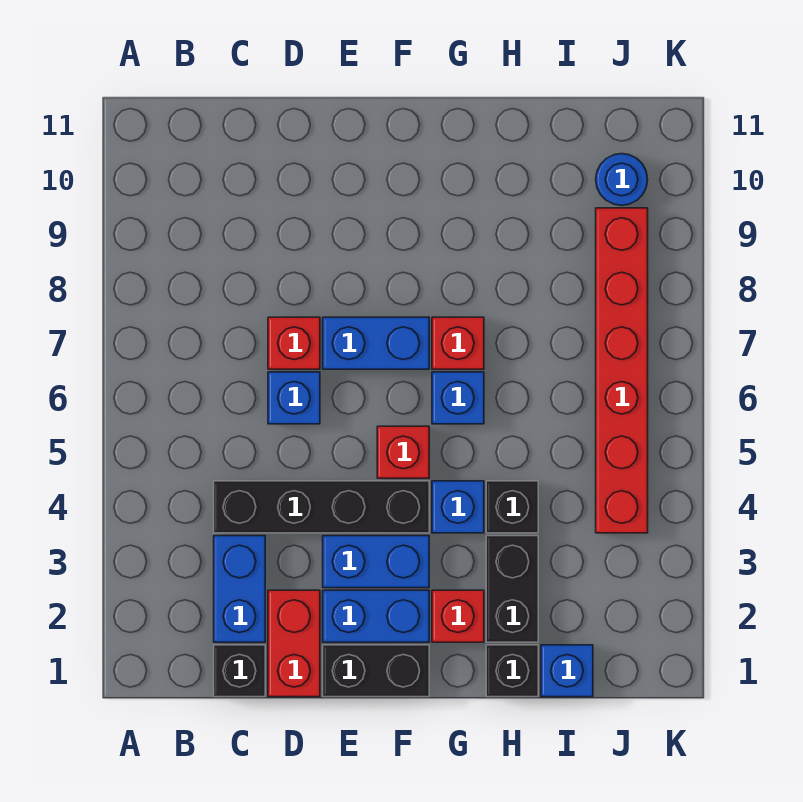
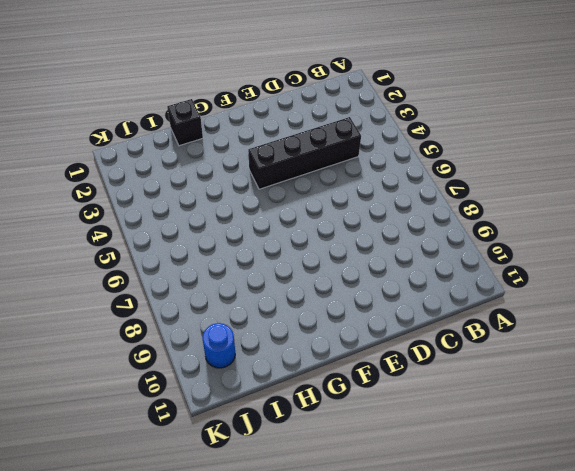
none -> black brick C1 level 1
none -> blue brick C2:C3 level 1
none -> red brick D1:D2 level 1

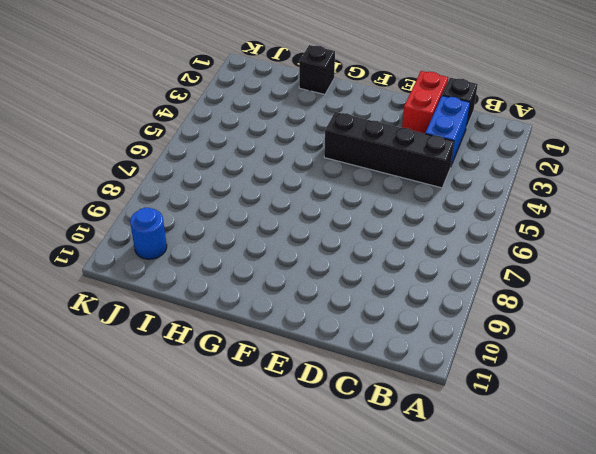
none -> blue brick D6 level 1
none -> red brick D7 level 1
none -> black brick E1:F1 level 1

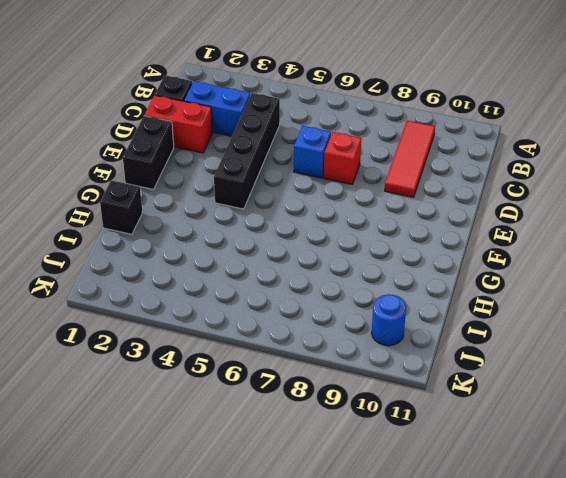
red tile B9:D9 level 1 -> none
none -> blue brick E2:F2 level 1
none -> blue brick E3:F3 level 1
none -> blue brick E7:F7 level 1

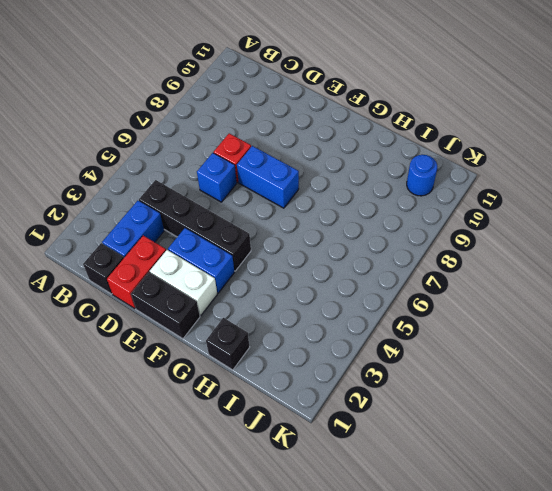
white brick E2:F2 level 1 -> blue brick E2:F2 level 1
none -> red brick F5 level 1
none -> red brick G2 level 1
none -> blue brick G4 level 1

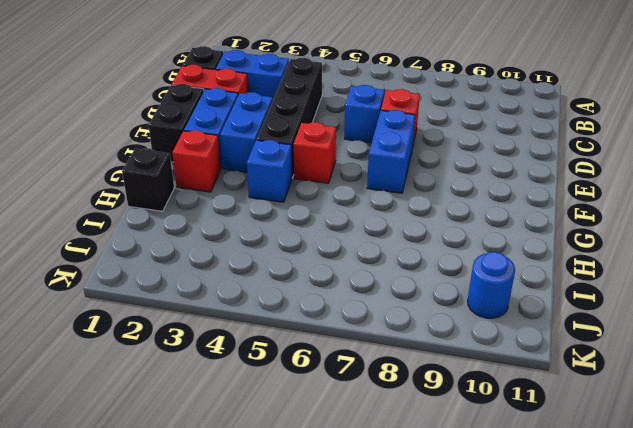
none -> blue brick G6 level 1
none -> red brick G7 level 1
none -> black brick H2:H3 level 1

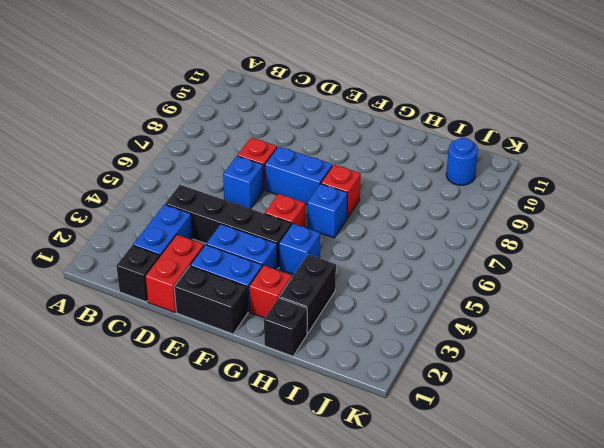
none -> black brick H4 level 1
none -> blue brick I1 level 1
none -> red brick J4:J9 level 1

